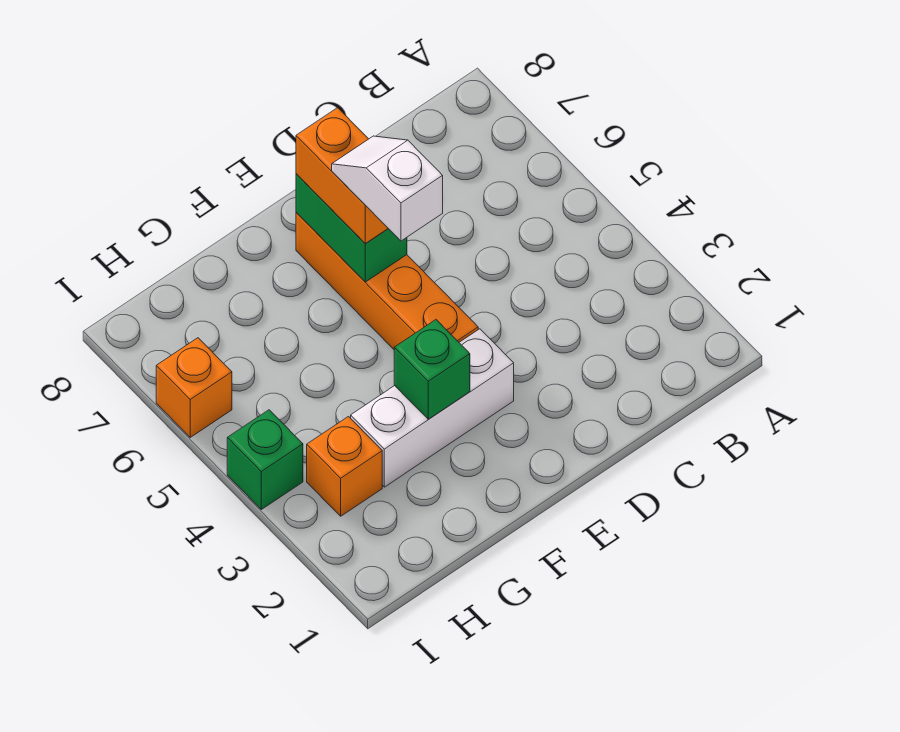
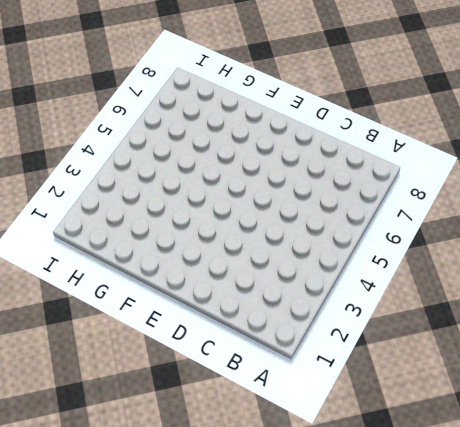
none -> white brick E3:G3 level 1
none -> orange brick E4:E7 level 1

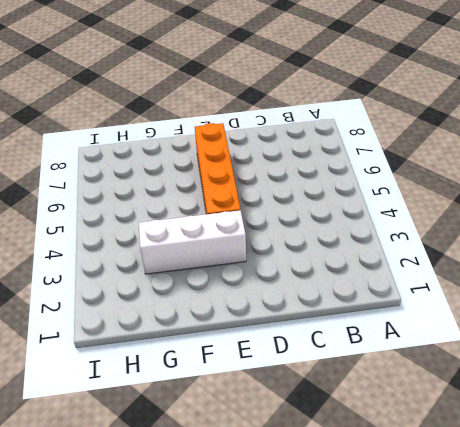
none -> orange brick H3 level 1
none -> green brick I4 level 1

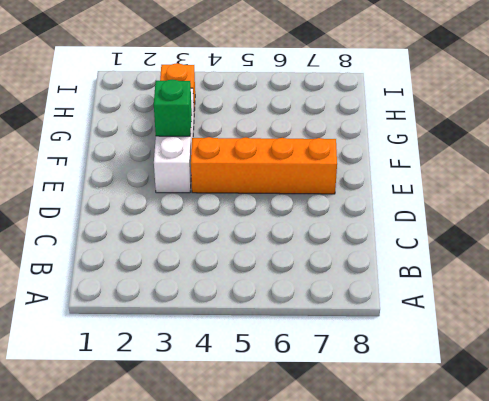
none -> green brick I4 level 1
none -> orange brick I6 level 1

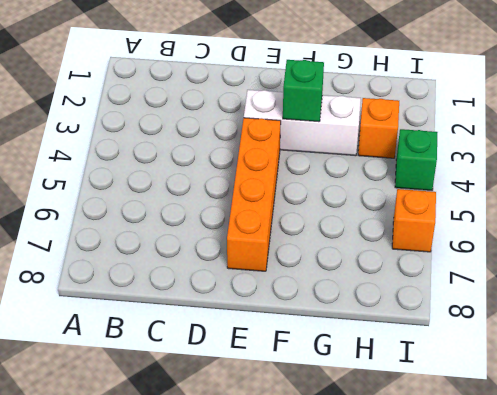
none -> green brick E6:E7 level 2
none -> orange brick E6:E7 level 3

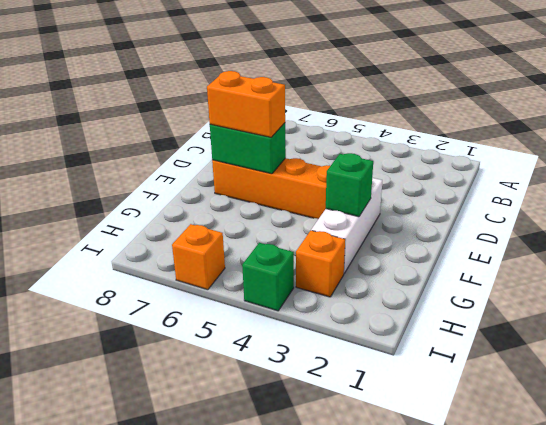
none -> white slope E5:E6 level 4 top 5

